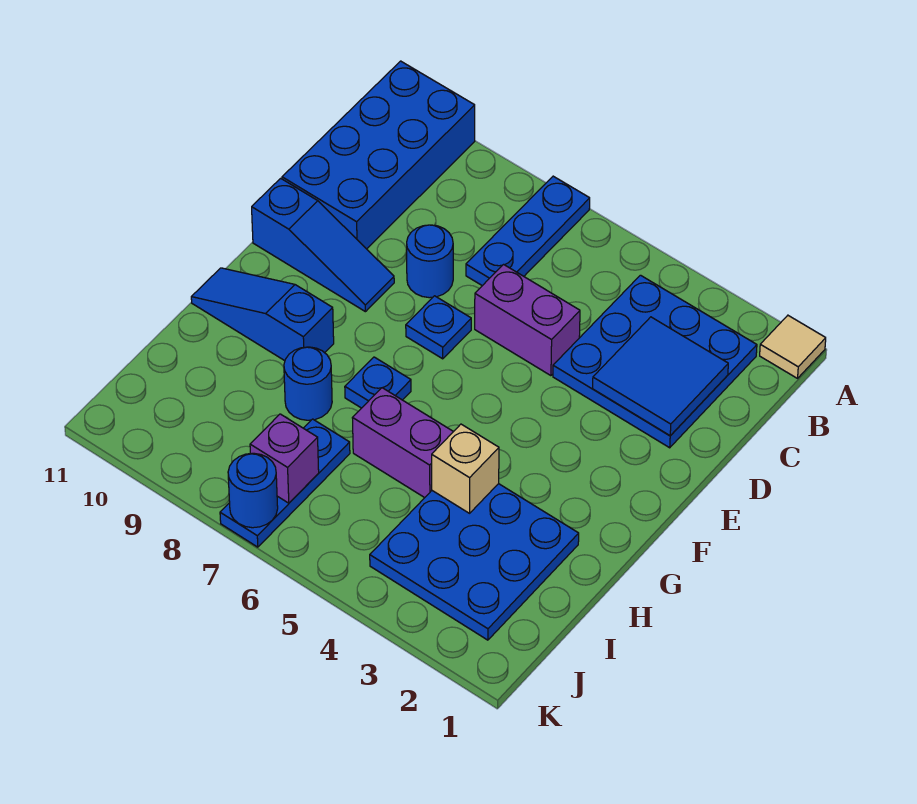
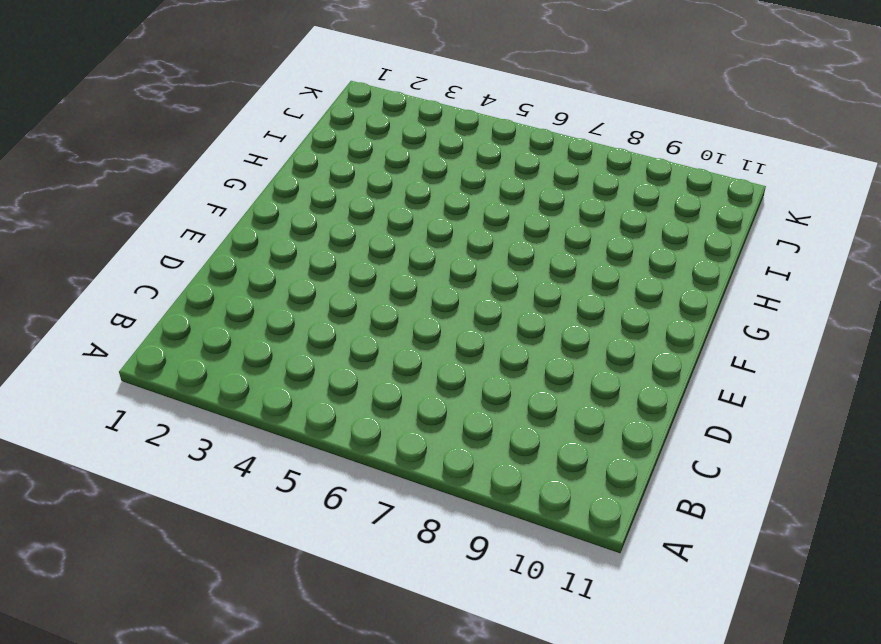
none -> tan tile A1 level 1
none -> blue plate A7:C7 level 1
none -> blue brick A10:D11 level 1

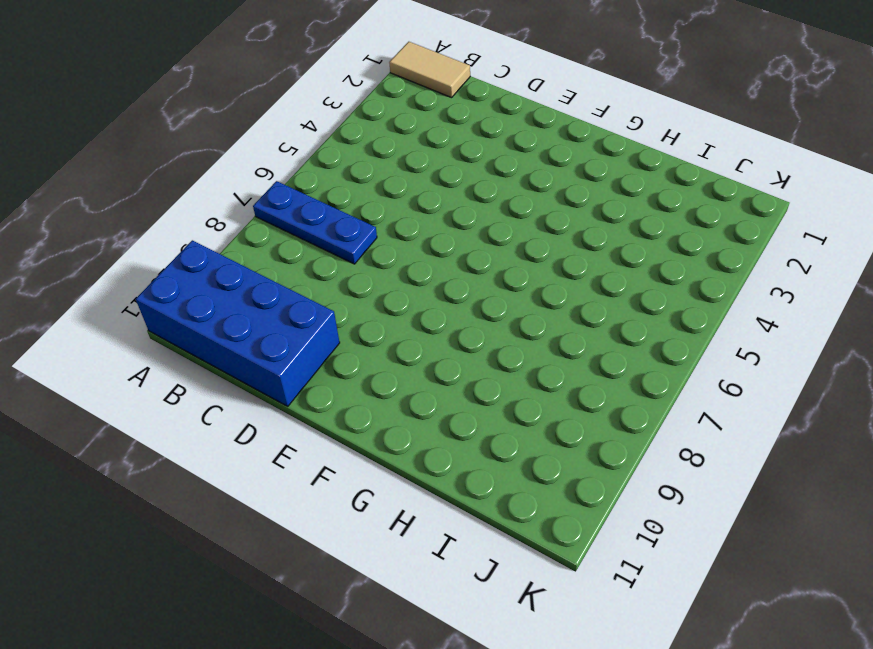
tan tile A1:B1 level 1 -> tan tile A1 level 1
none -> blue plate B2:D4 level 1
none -> purple brick D5:D6 level 1
none -> blue round brick D8 level 1

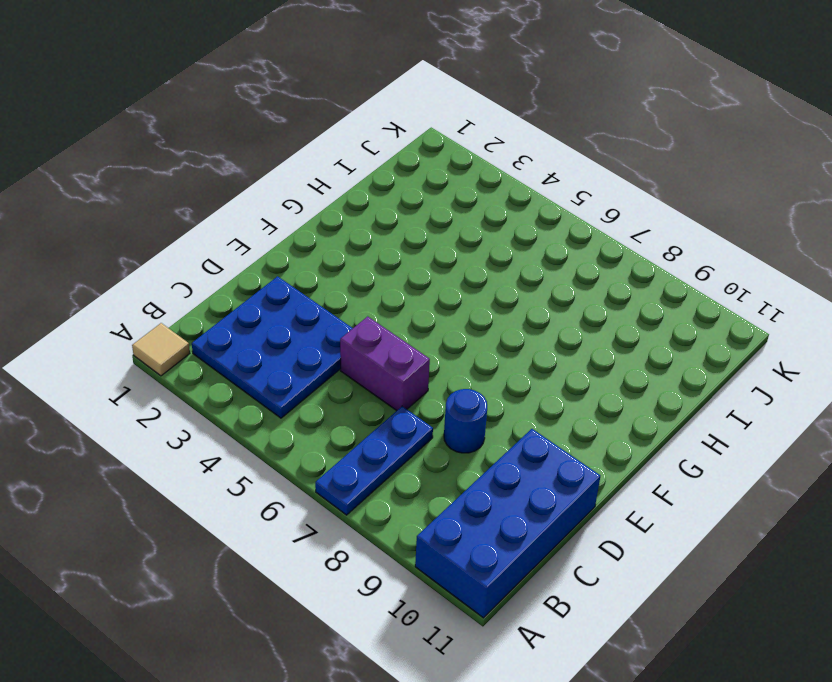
none -> blue plate E7 level 1
none -> blue slope E9:E11 level 1 top 11
none -> blue plate G7 level 1

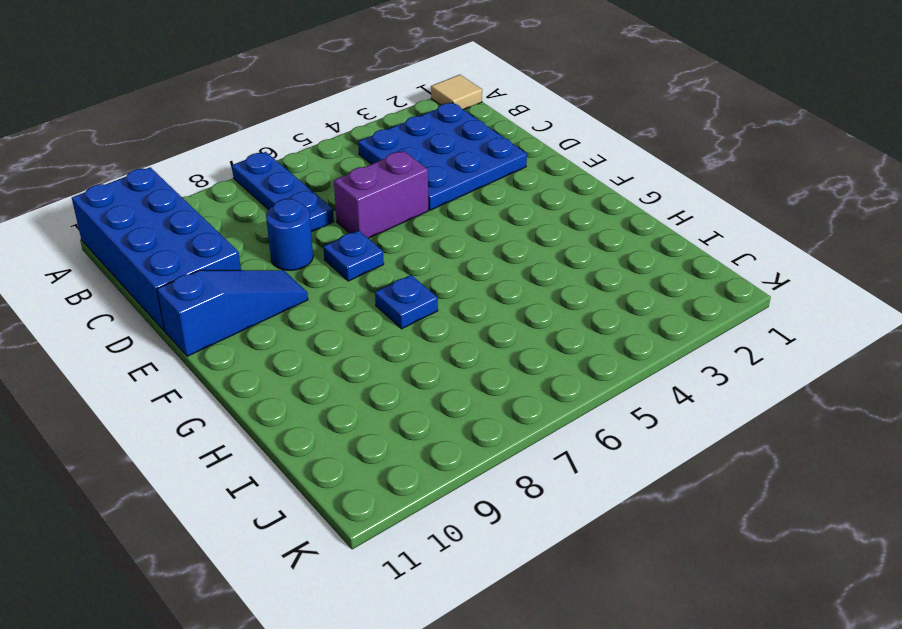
none -> blue slope G9:G11 level 1 top 9
none -> blue plate H2:J4 level 1
none -> purple brick H5:H6 level 1

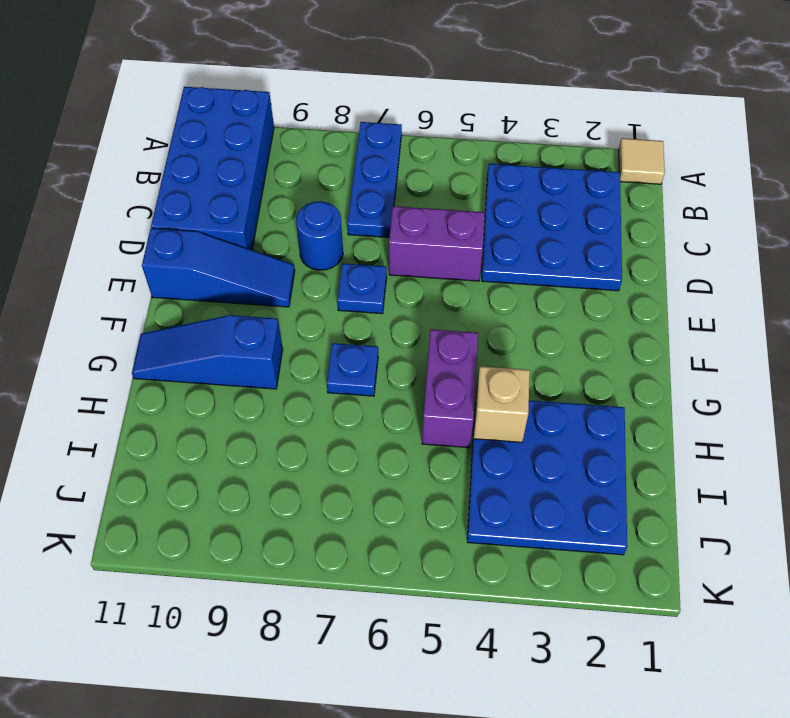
purple brick G5:H5 level 1 -> purple brick H5:H6 level 1
none -> blue round brick H8 level 1
none -> blue plate I7:K7 level 1
none -> blue tile C2:D3 level 2

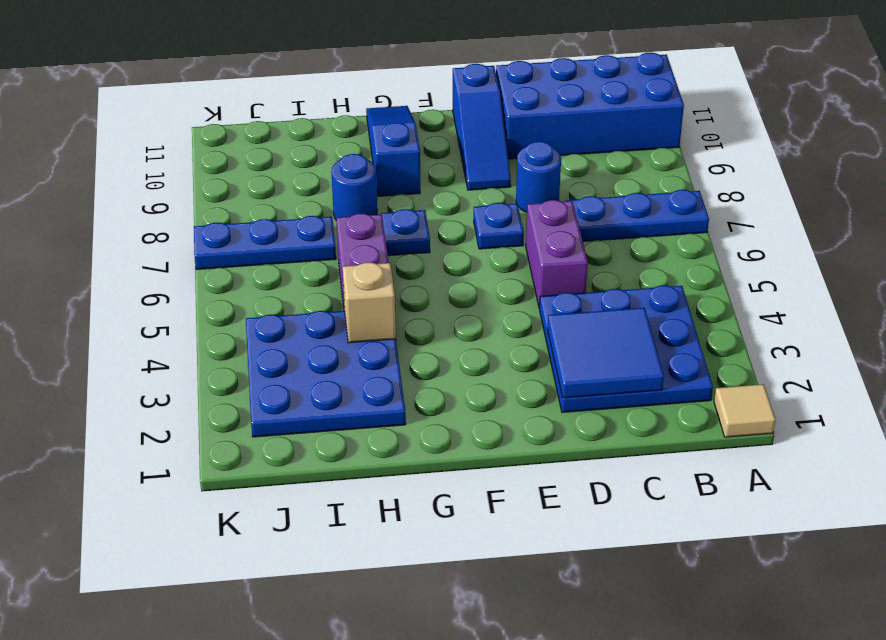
none -> purple brick J7 level 2
none -> blue round brick K7 level 2

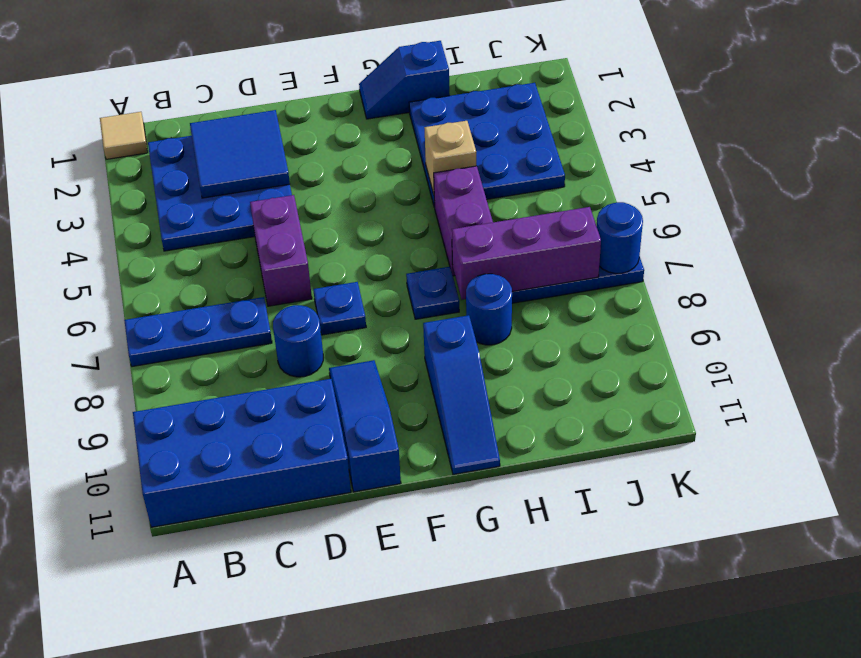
blue slope G1:H1 level 1 top H -> none
purple brick H7:J7 level 2 -> purple brick J7 level 2

